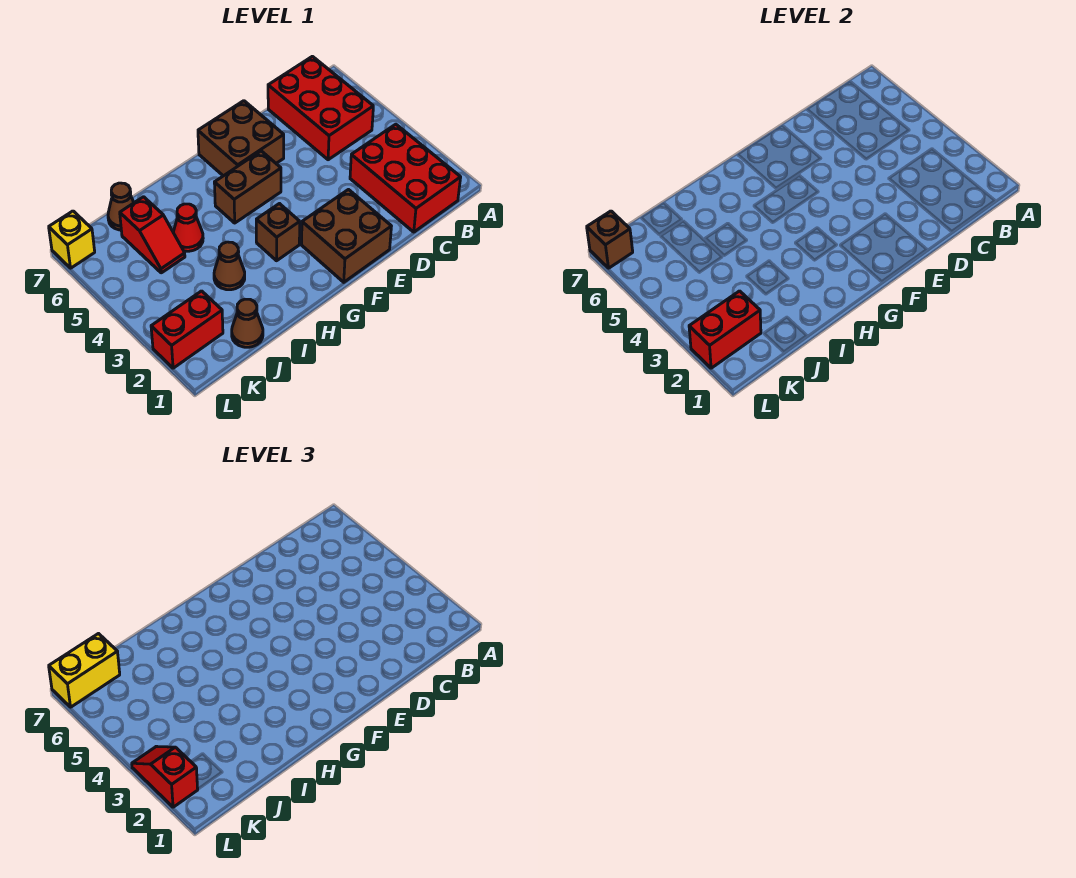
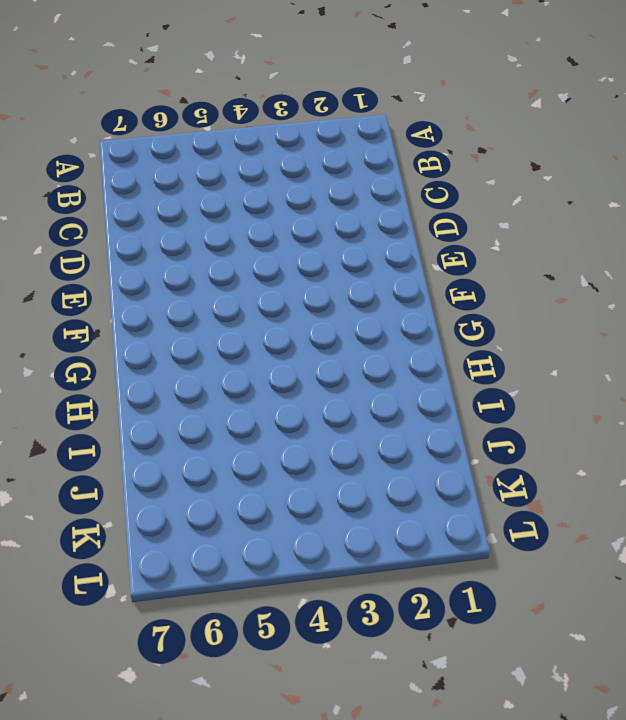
none -> red brick B1:C3 level 1
none -> red brick B5:C7 level 1
none -> brown brick E1:F2 level 1

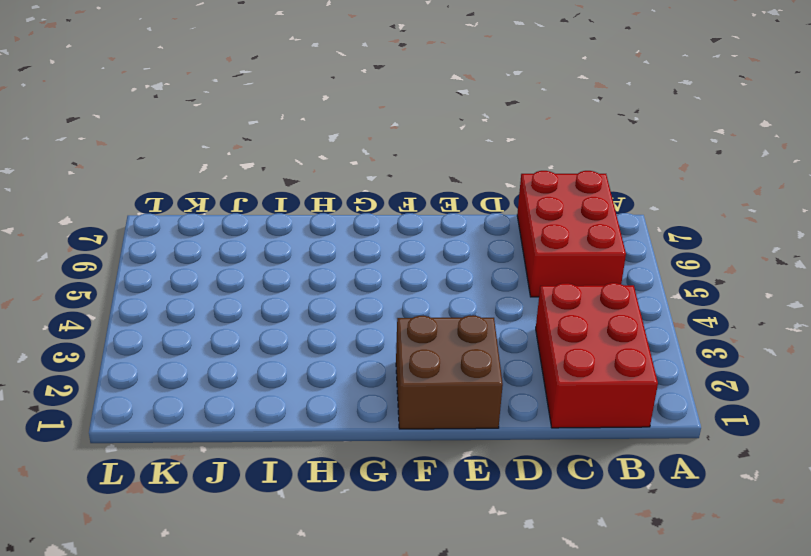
none -> brown brick E6:F7 level 1
none -> brown brick F5:G5 level 1
none -> brown brick G3 level 1

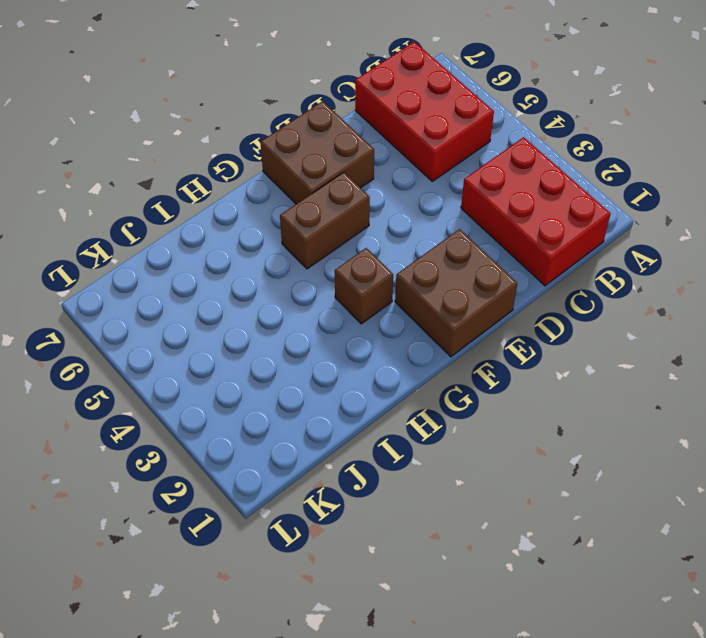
none -> brown cone I3 level 1
none -> red cone I5 level 1
none -> brown cone J1 level 1

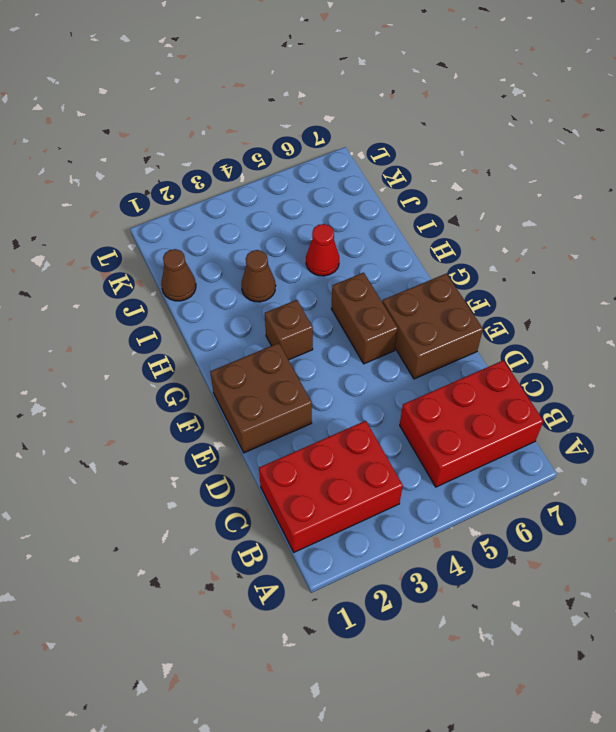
none -> red slope J5:J6 level 1 top 6
none -> brown cone J7 level 1
none -> red brick K2:L2 level 1

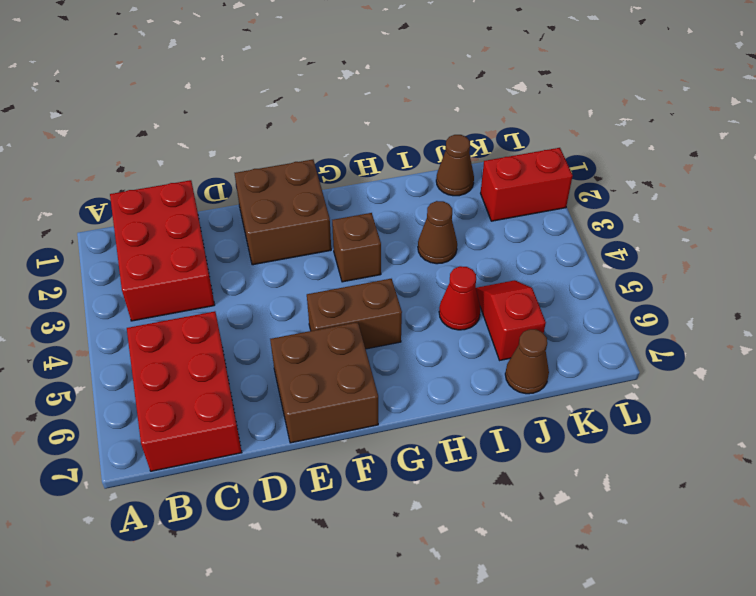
none -> yellow brick L7 level 1
none -> red brick K2:L2 level 2
none -> brown brick L7 level 2

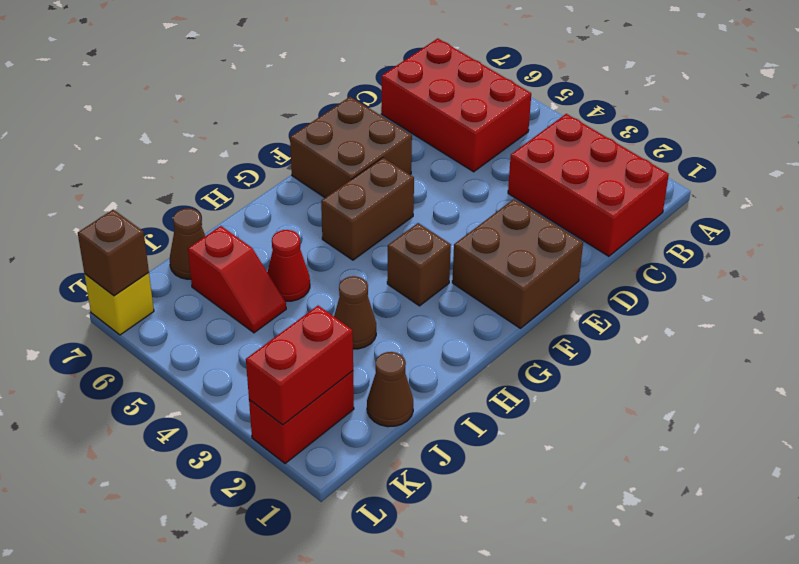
none -> yellow brick K7:L7 level 3
none -> red slope L2:L3 level 3 top 2

